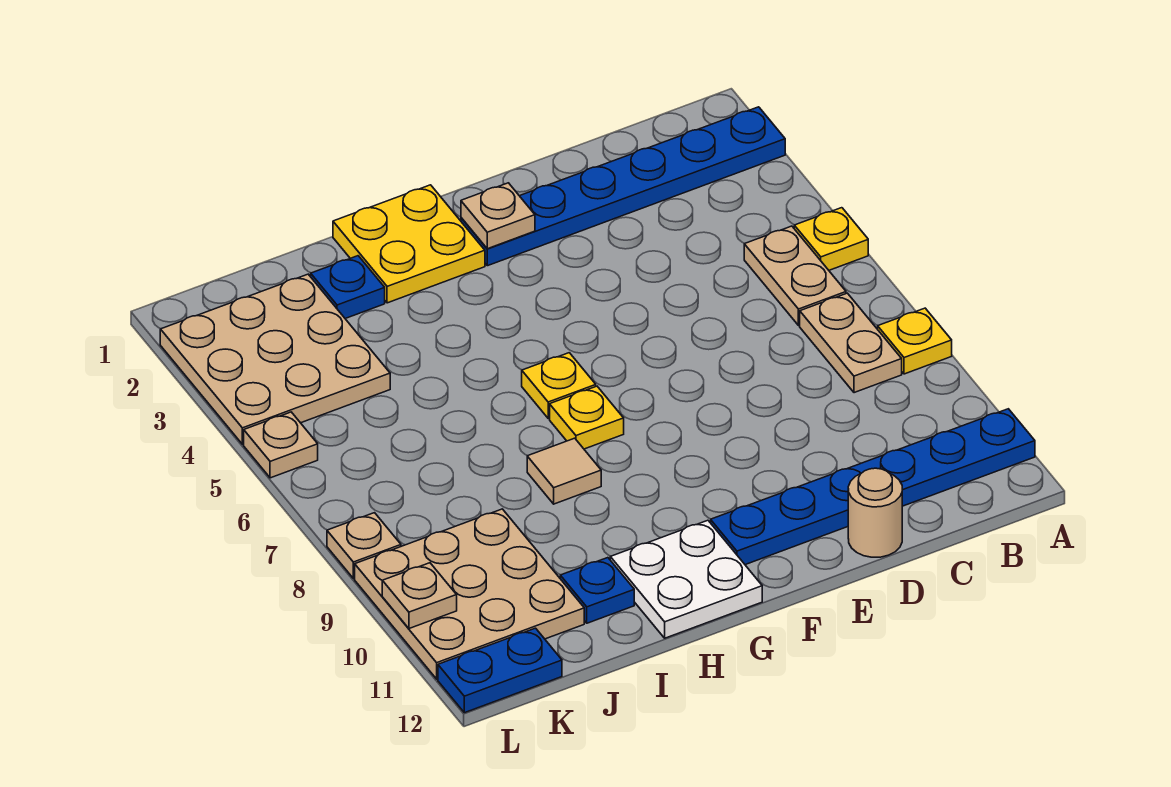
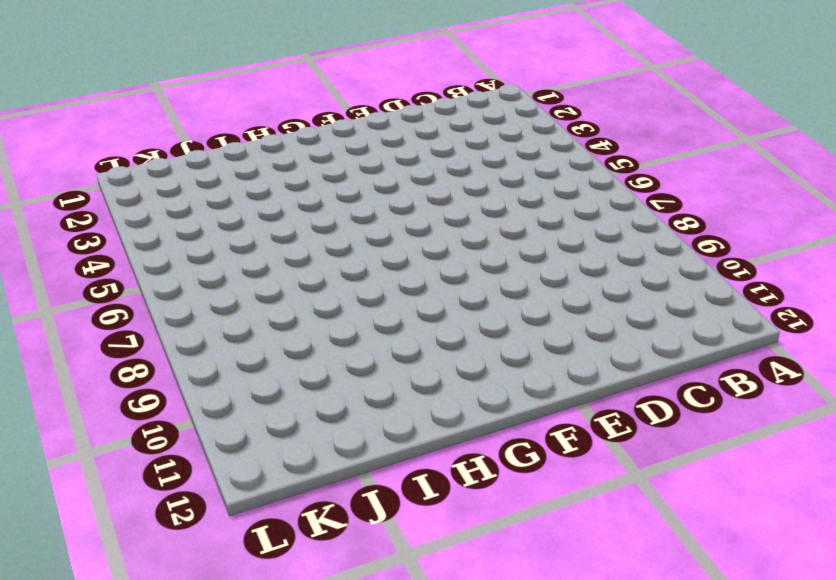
none -> blue plate A2:F2 level 1
none -> yellow plate A5 level 1
none -> yellow plate A8 level 1

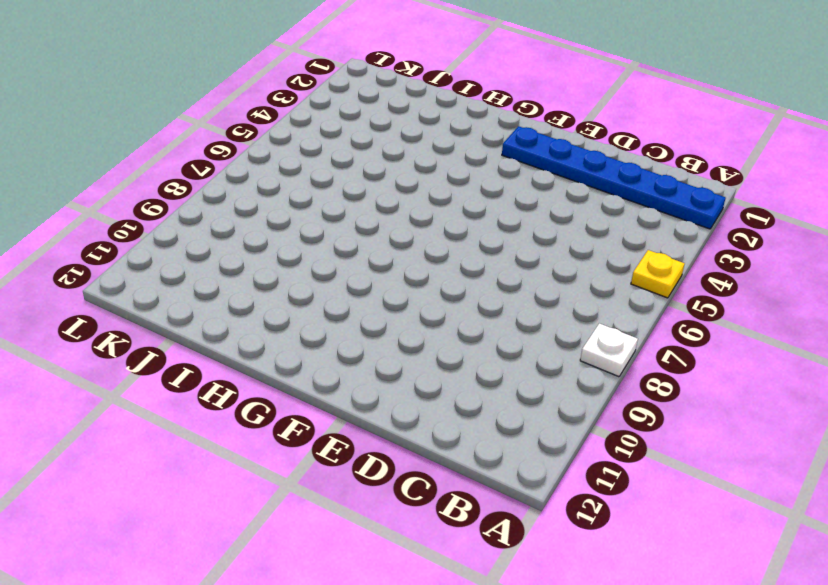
white plate A8 level 1 -> yellow plate A8 level 1
none -> blue plate A11:F11 level 1
none -> tan plate B5:B6 level 1
none -> tan plate B7:B8 level 1

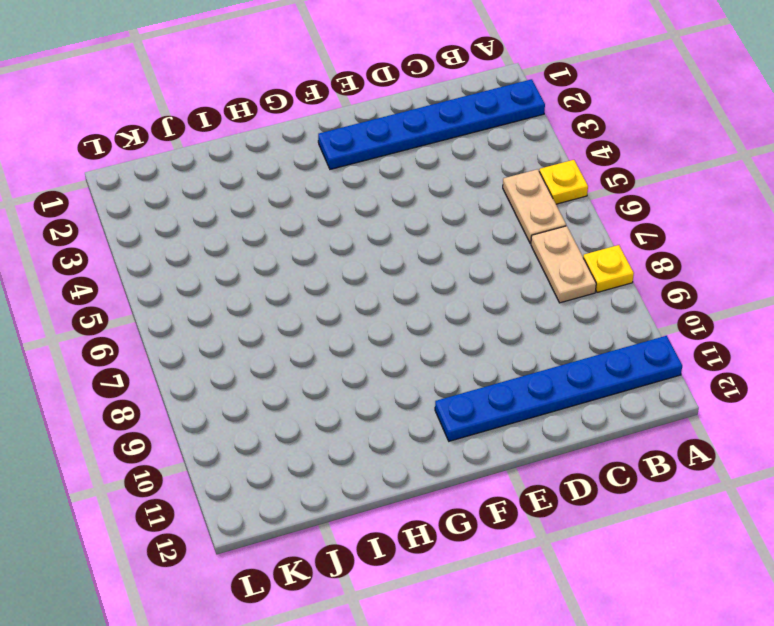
none -> tan round brick D12 level 1
none -> yellow plate G1:H2 level 1
none -> yellow plate G6 level 1

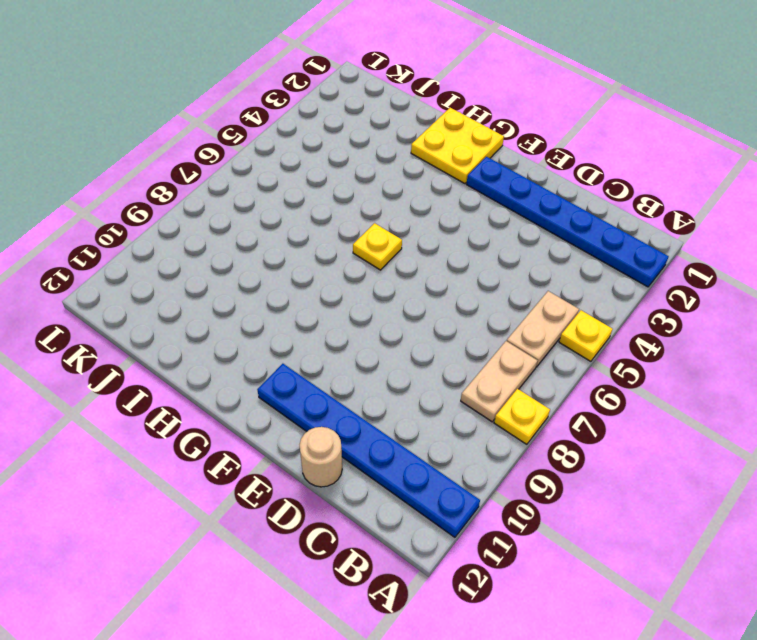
none -> yellow plate G7 level 1
none -> white plate G11:H12 level 1
none -> tan tile H8 level 1

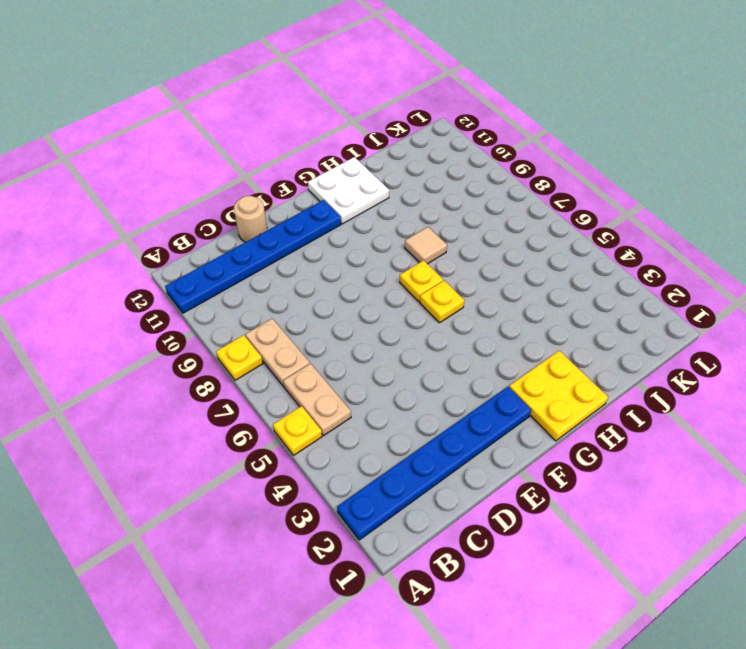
none -> blue plate I2 level 1
none -> blue plate I11 level 1
none -> tan plate J2:L4 level 1

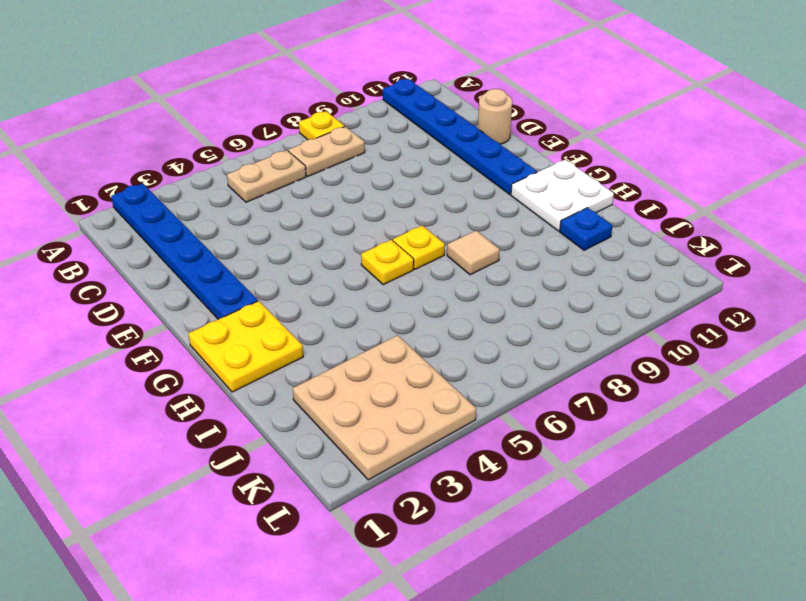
none -> yellow plate A5 level 1
none -> blue plate I2 level 1
none -> tan plate J9:L11 level 1

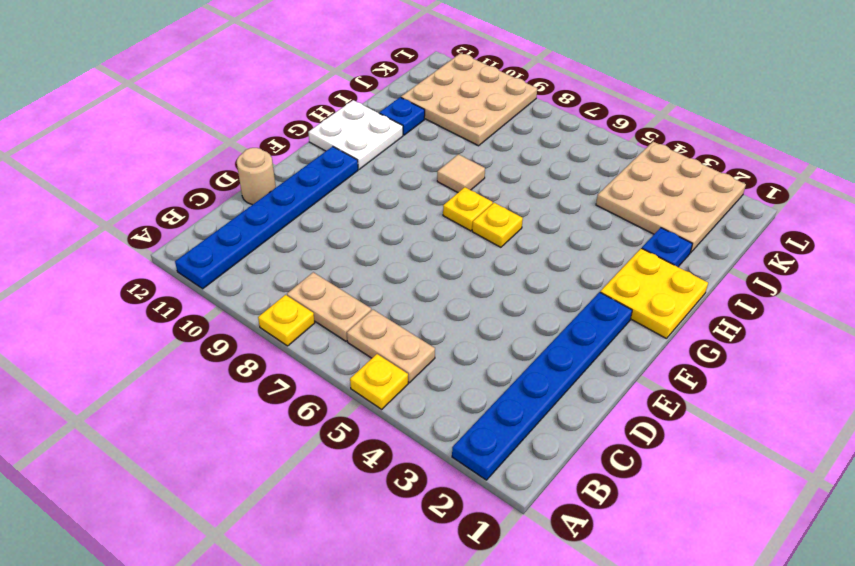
none -> blue plate K12:L12 level 1
none -> tan plate L5 level 1
none -> tan plate L8 level 1

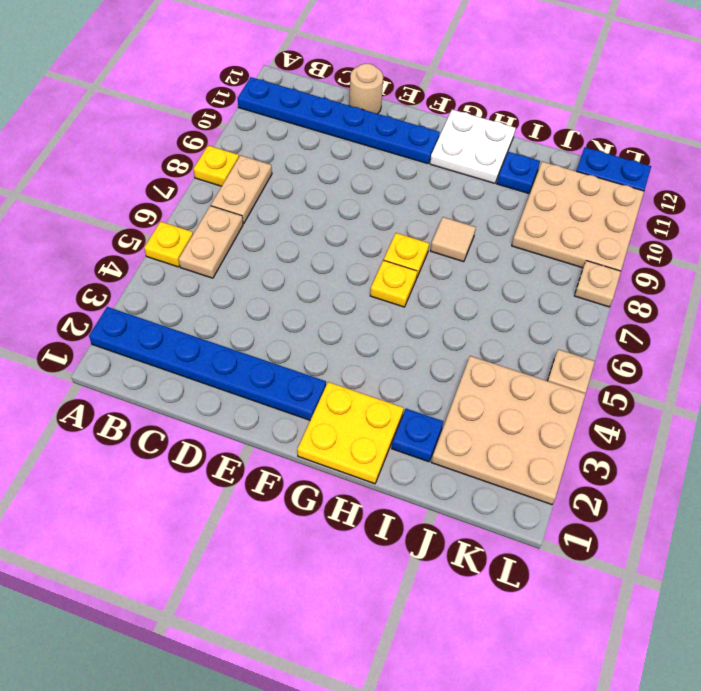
none -> tan plate F2 level 2
none -> tan plate L10 level 2

